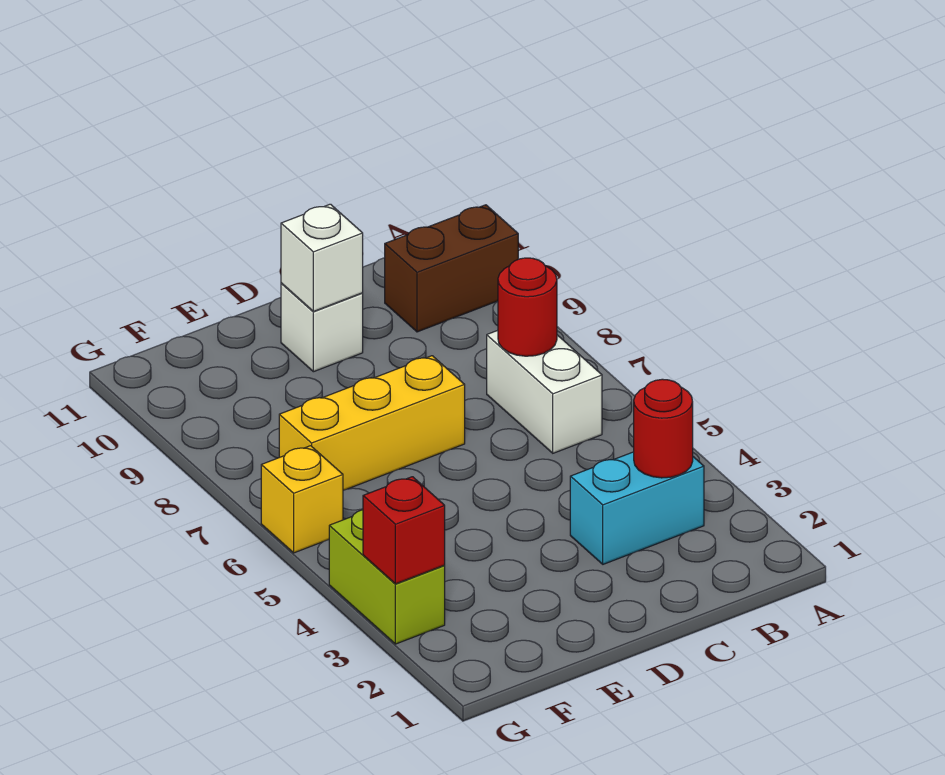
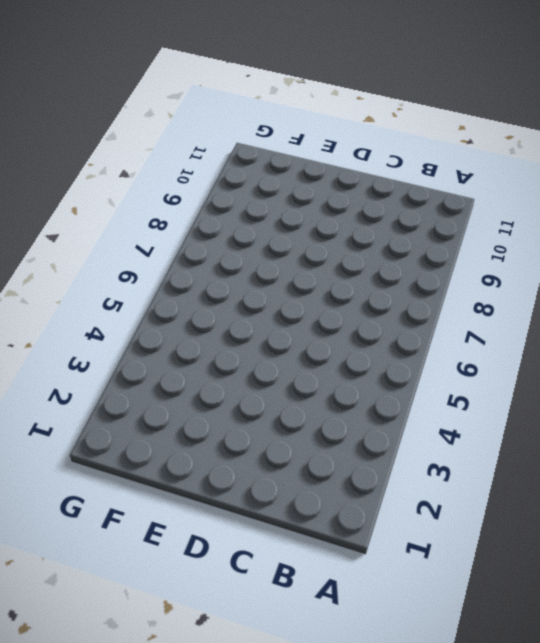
none -> brown brick A10:B10 level 1
none -> cyan brick B3:C3 level 1

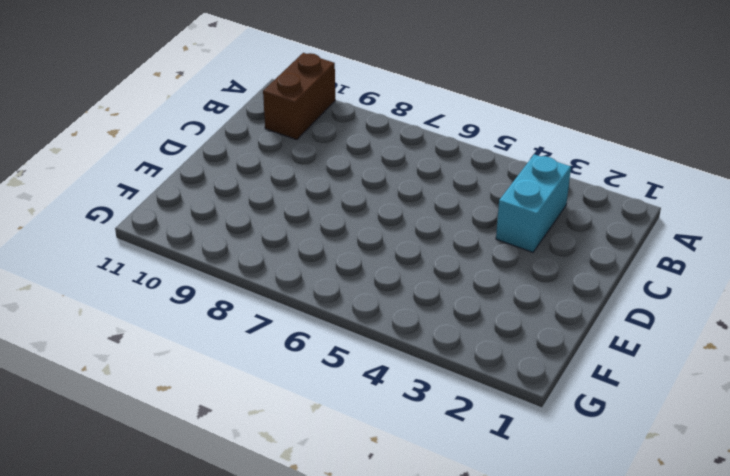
none -> white brick B6:B7 level 1
none -> yellow brick D7:F7 level 1

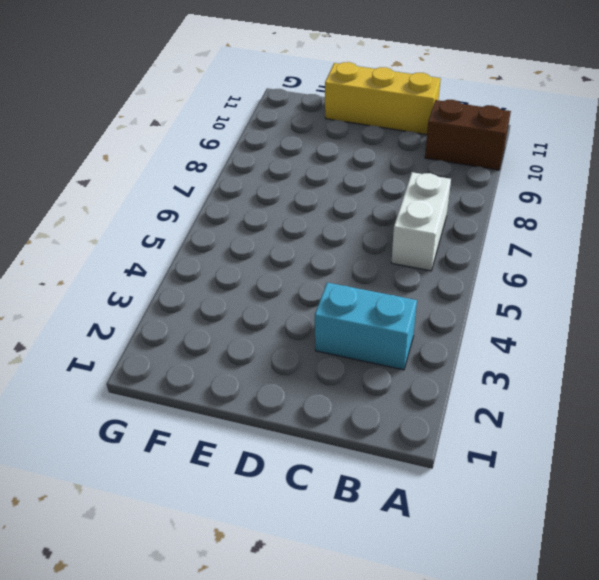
yellow brick C11:E11 level 1 -> yellow brick D7:F7 level 1
none -> white brick D10 level 1
none -> lime brick G3:G4 level 1

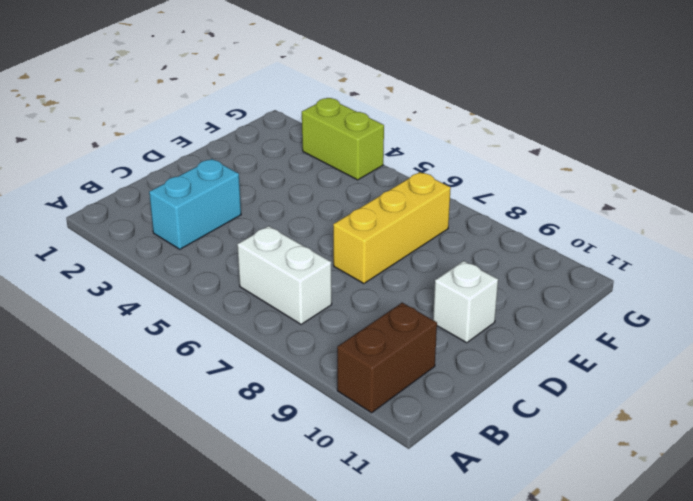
none -> yellow brick G6 level 1
none -> red round brick B3 level 2

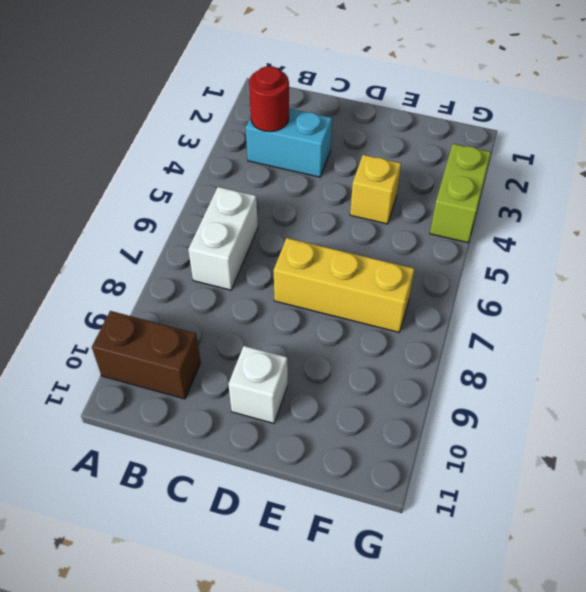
yellow brick E4 level 1 -> yellow brick G6 level 1
none -> red round brick B7 level 2
none -> white brick D10 level 2

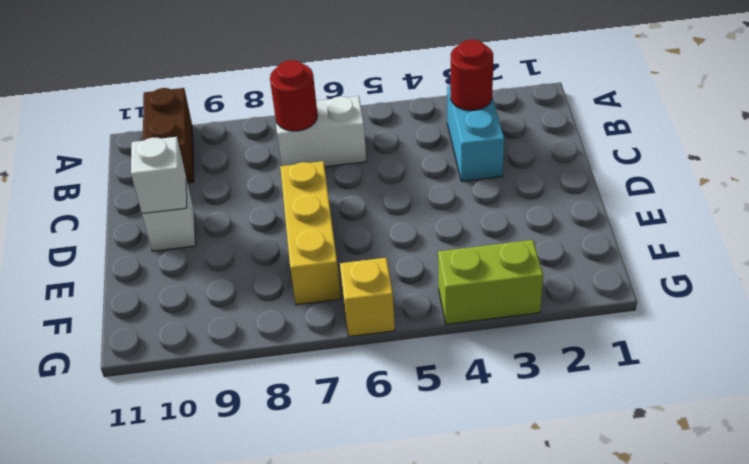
none -> red brick G3 level 2

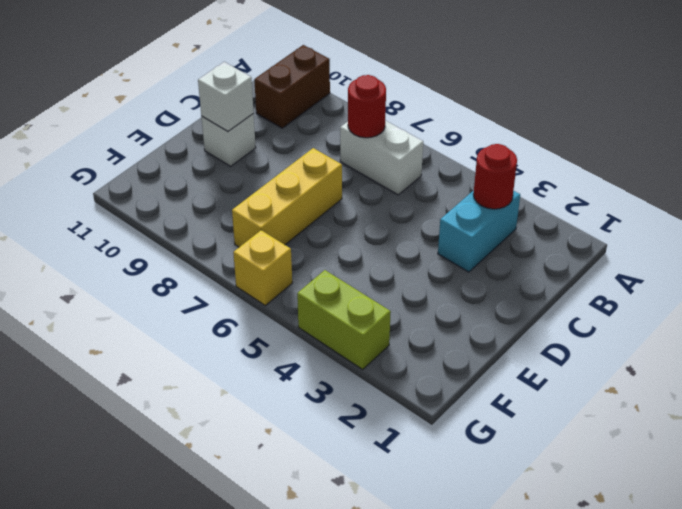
none -> red brick G3 level 2

